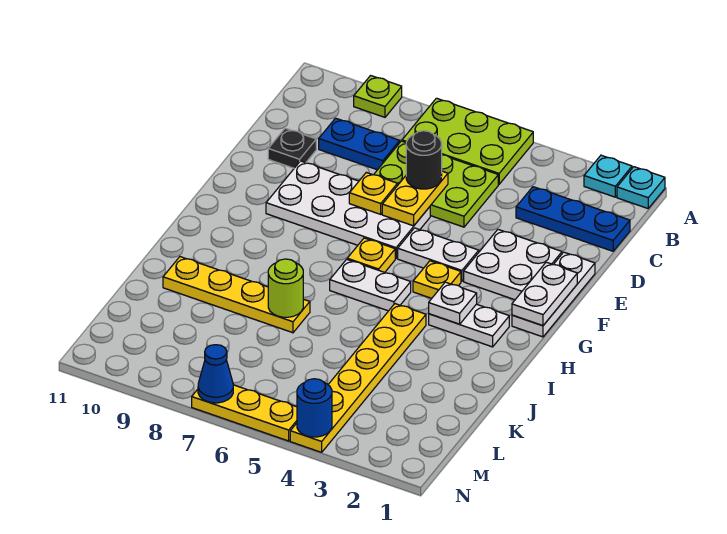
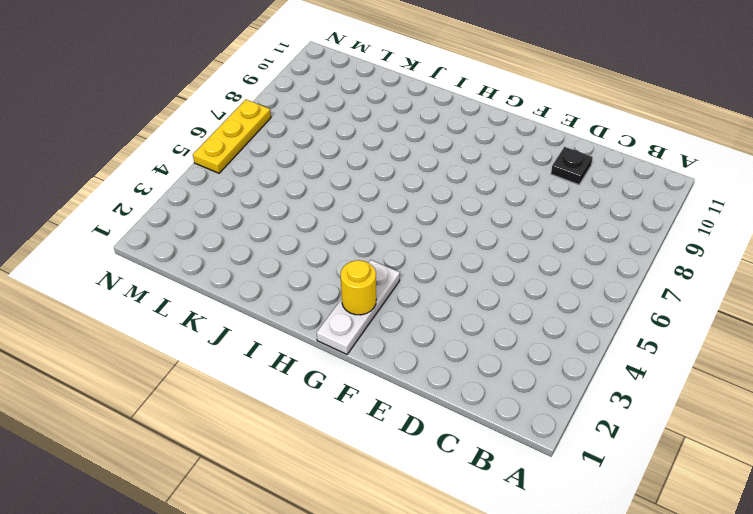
white plate G1:G3 level 1 -> white plate E1:G1 level 1
yellow round brick G2 level 2 -> none
none -> cyan plate A1 level 1
none -> cyan plate A2 level 1
none -> lime plate A5:B7 level 1

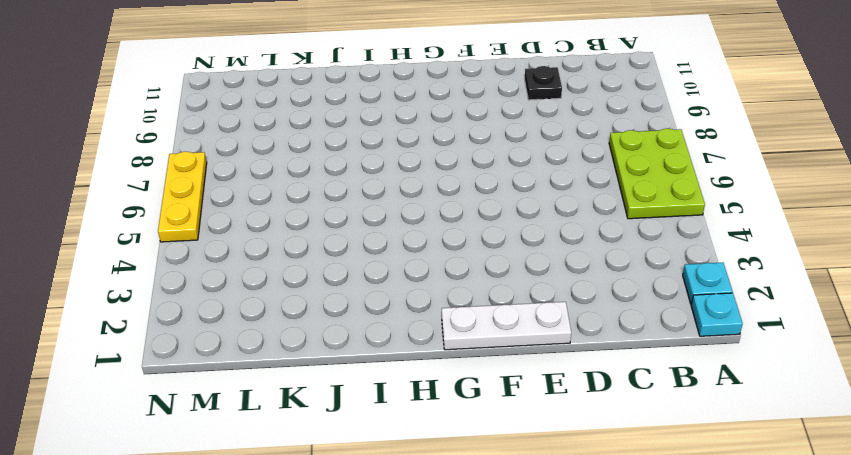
none -> lime plate A9 level 1
none -> blue plate C1:C3 level 1
none -> lime plate C5:D7 level 1

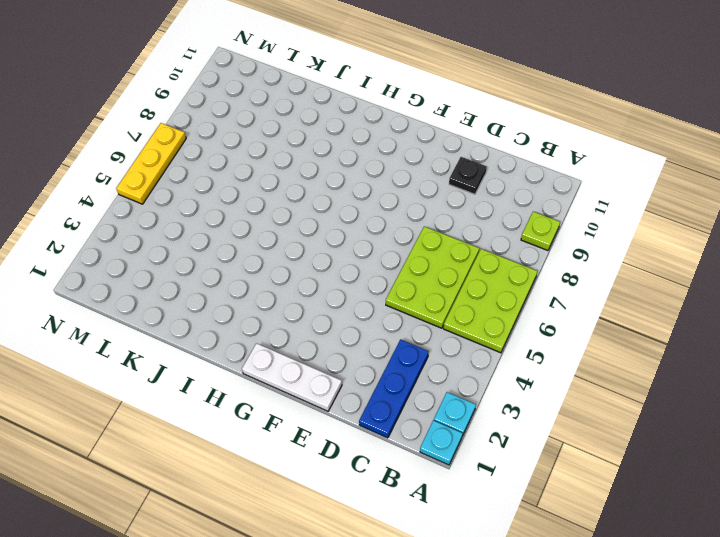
none -> blue plate C8:C9 level 1
none -> white plate E2:F3 level 1
none -> white plate E6:F9 level 1

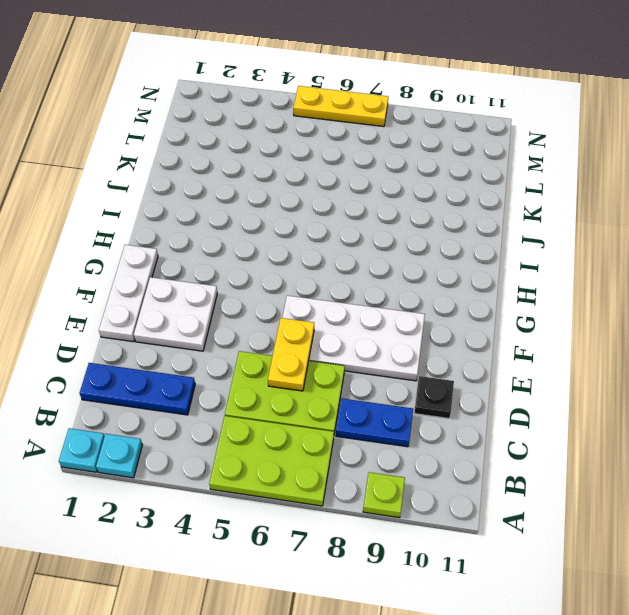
none -> white plate F4:F5 level 1
none -> yellow plate G4 level 1
none -> yellow plate G6 level 1

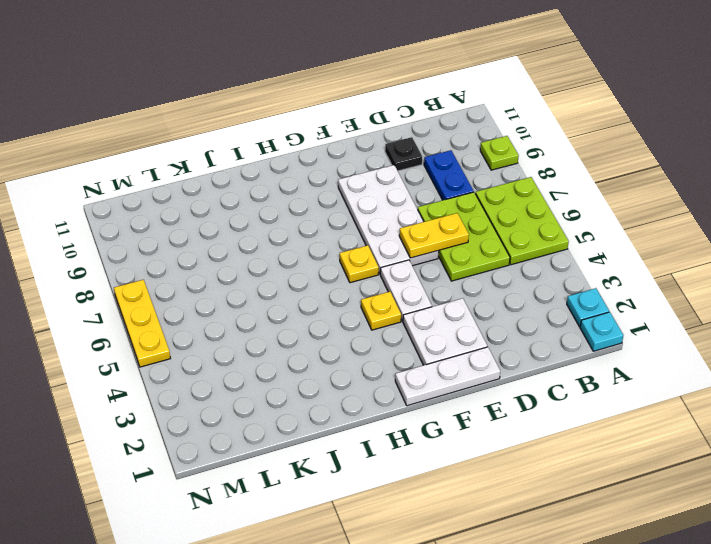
none -> blue plate C1:C3 level 1
none -> white plate H2:H3 level 1
none -> white plate H5:H6 level 1

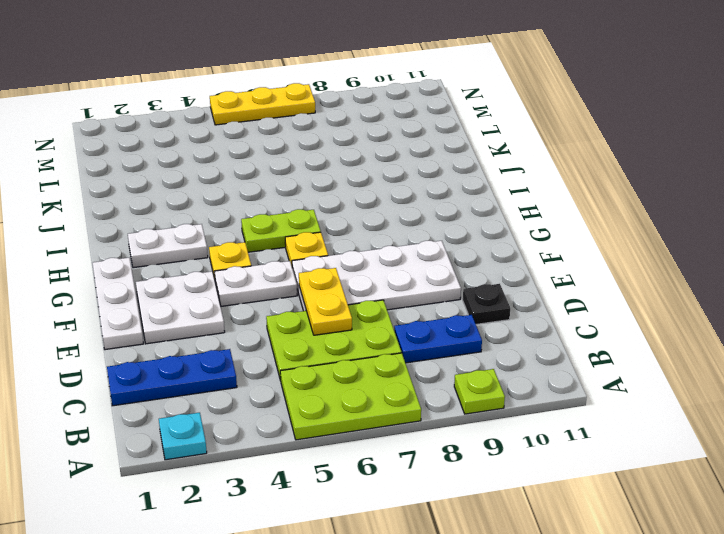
lime plate H5:H6 level 1 -> white plate H5:H6 level 1
none -> cyan plate A1 level 1
none -> yellow plate I4:N4 level 1
none -> yellow plate J7:J10 level 1

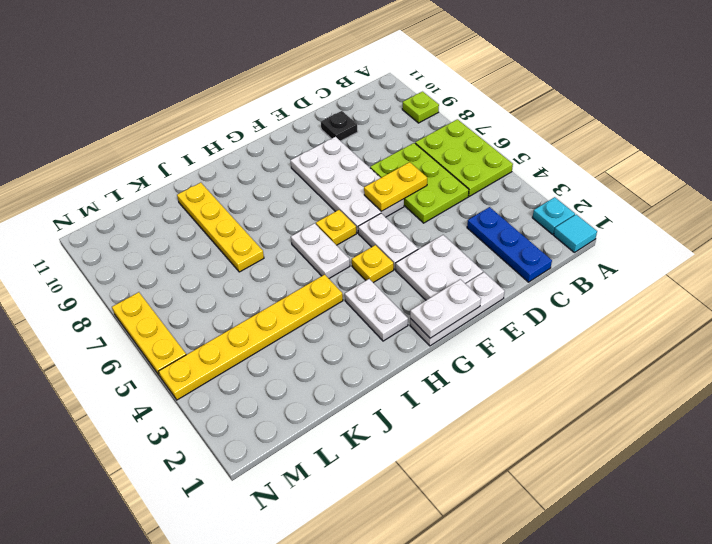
cyan tile A1 level 1 -> cyan plate A1 level 1
none -> blue plate C8:C9 level 1
none -> yellow plate E7 level 2
none -> white plate H3 level 2

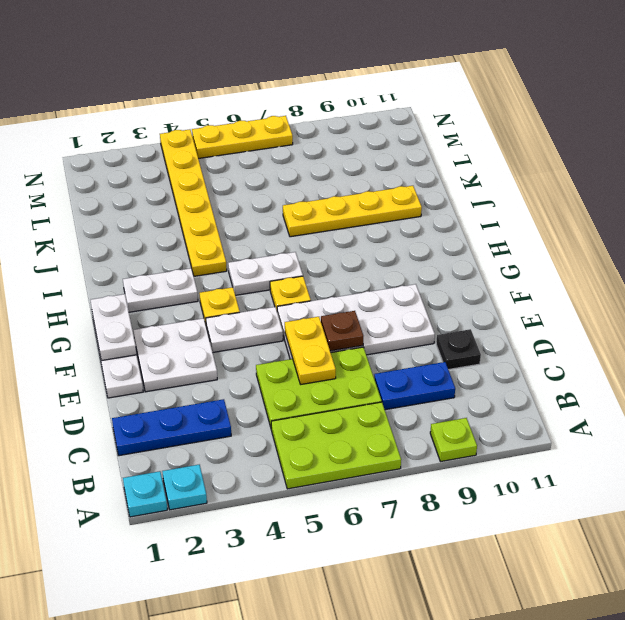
brown plate E7 level 2 -> yellow plate E7 level 2
none -> white plate H3 level 2
none -> lime round brick J7 level 2
none -> blue round brick N4 level 2

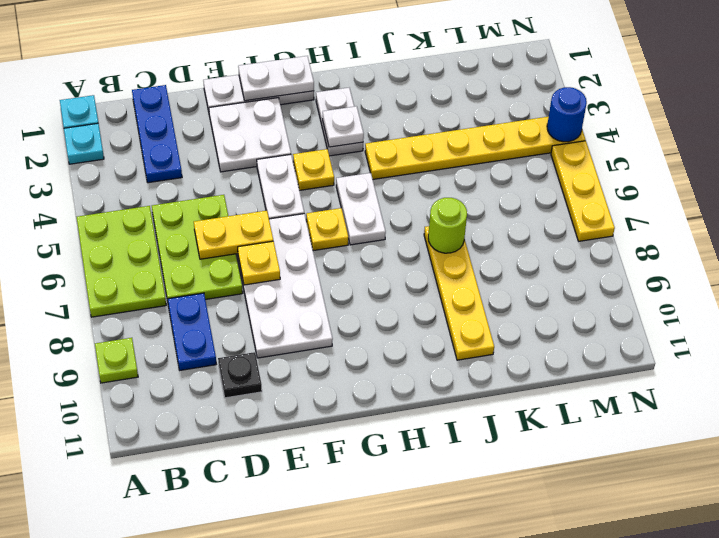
none -> blue cone N7 level 2
none -> black round brick D6 level 3

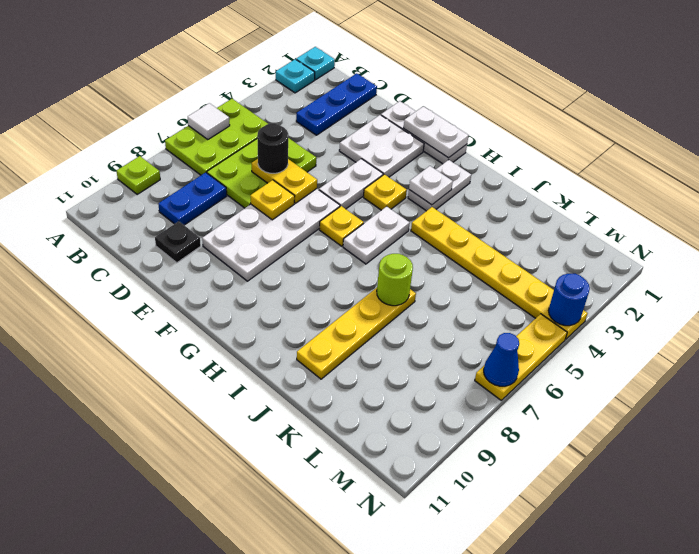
white tile A6 level 2 -> none

